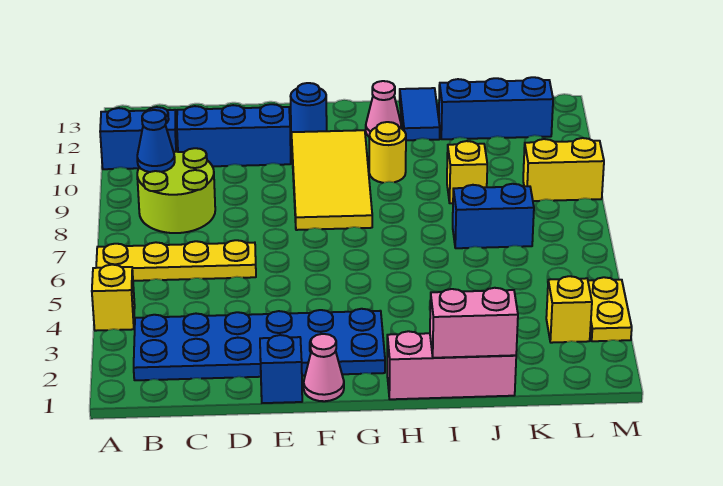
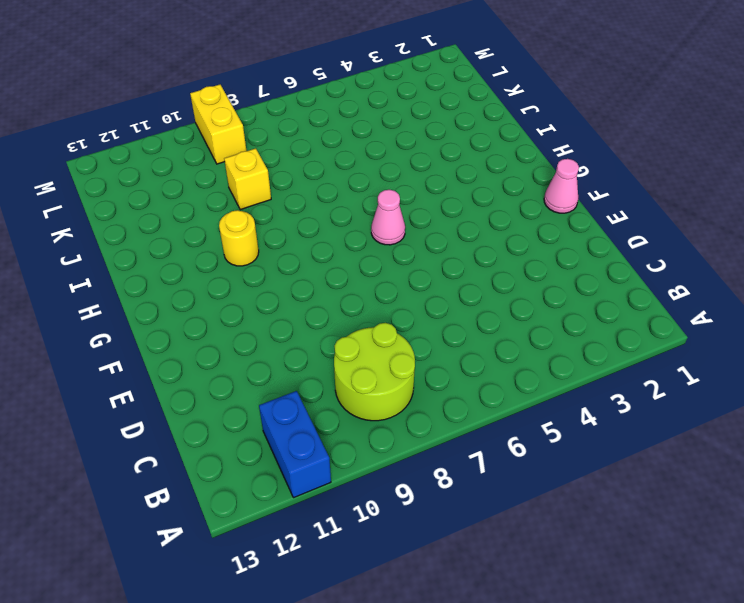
pink cone G6 level 1 -> pink cone H12 level 1
none -> yellow brick A4 level 1
none -> yellow plate A6:D6 level 1
none -> blue plate B2:G3 level 1

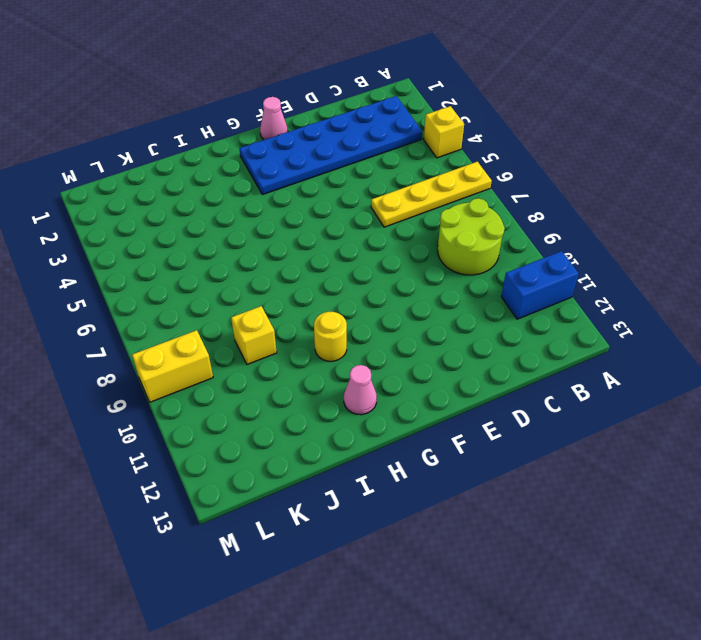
none -> blue brick C11:E11 level 1
none -> blue brick E1 level 1
none -> yellow tile F8:G11 level 1

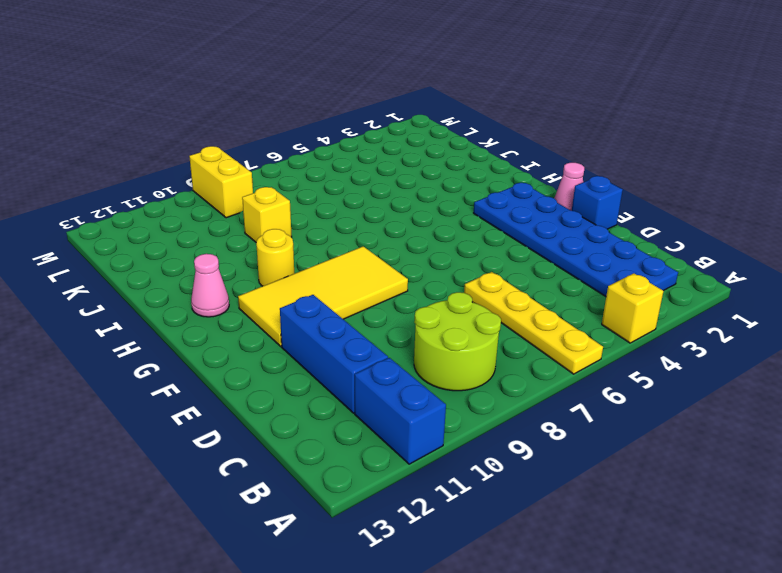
none -> blue round brick F12 level 1
none -> pink brick H1:J1 level 1
none -> blue tile I12:I13 level 1

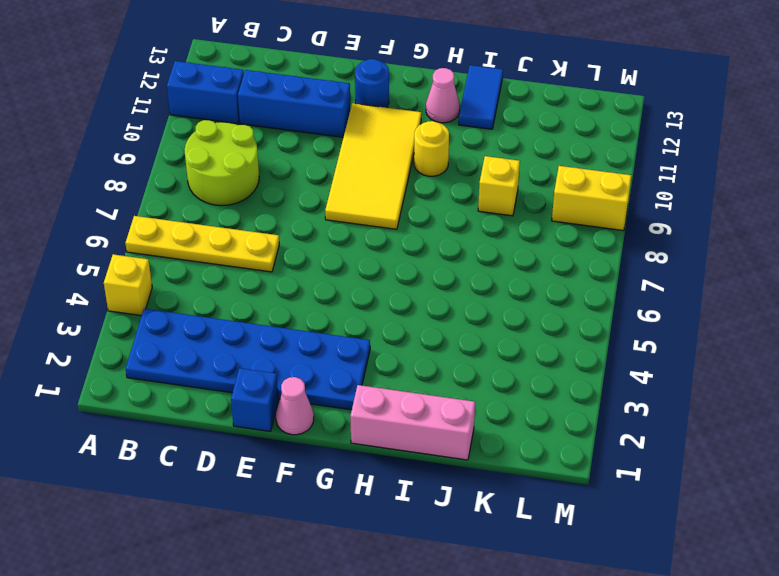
none -> blue brick J7:K7 level 1
none -> blue brick J12:L12 level 1
none -> yellow brick L3 level 1

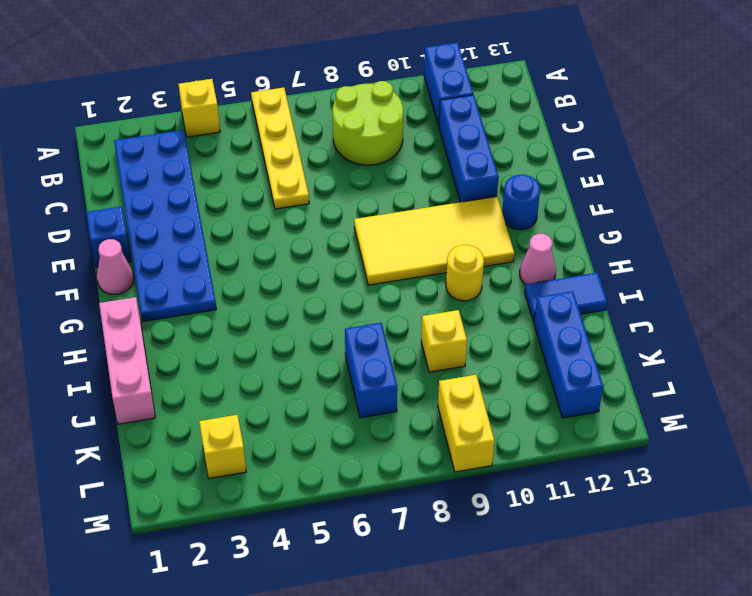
none -> yellow plate M3:M4 level 1
none -> blue cone B9 level 2
none -> pink brick I1:J1 level 2

